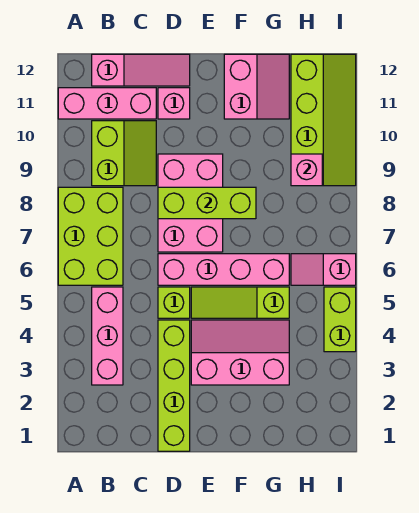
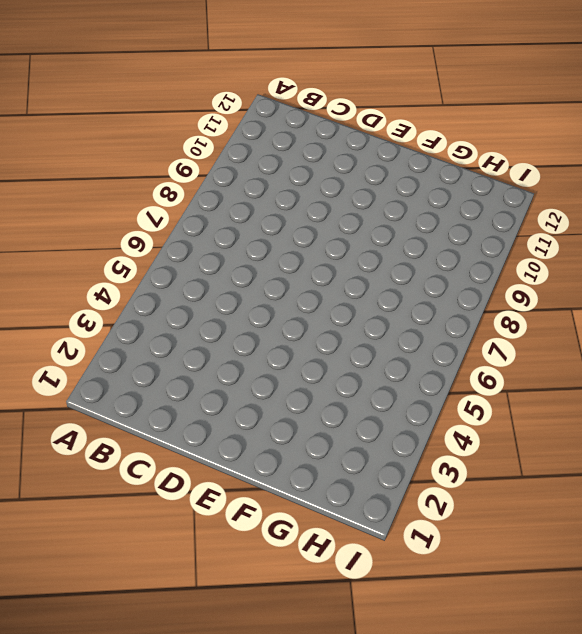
none -> lime brick A6:B8 level 1
none -> pink brick A11:C11 level 1
none -> pink brick B3:B5 level 1

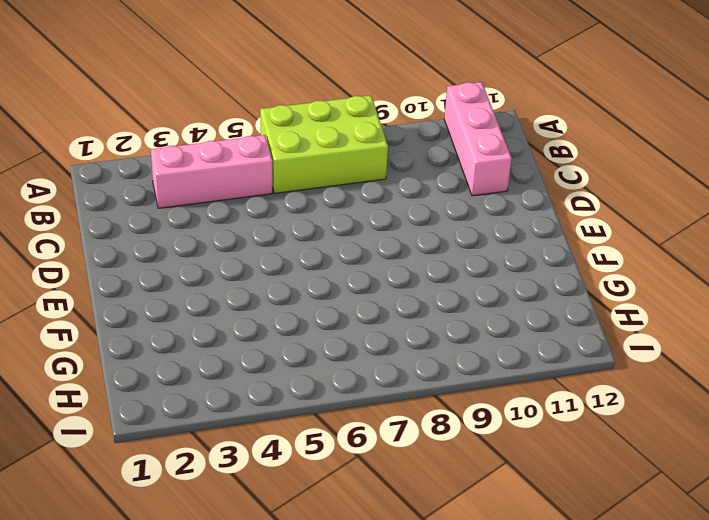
none -> lime slope B9:C10 level 1 top B
none -> pink slope B12:D12 level 1 top B
none -> lime brick D1:D4 level 1

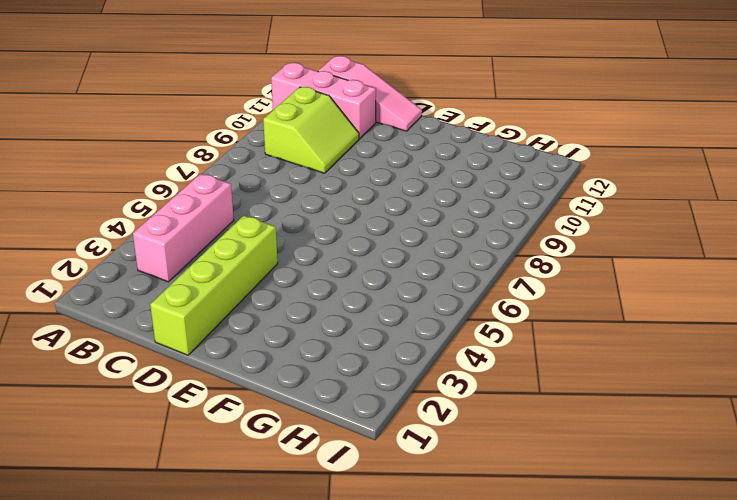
none -> lime brick A6:B8 level 1
none -> lime brick D5 level 1
none -> pink brick D6:G6 level 1

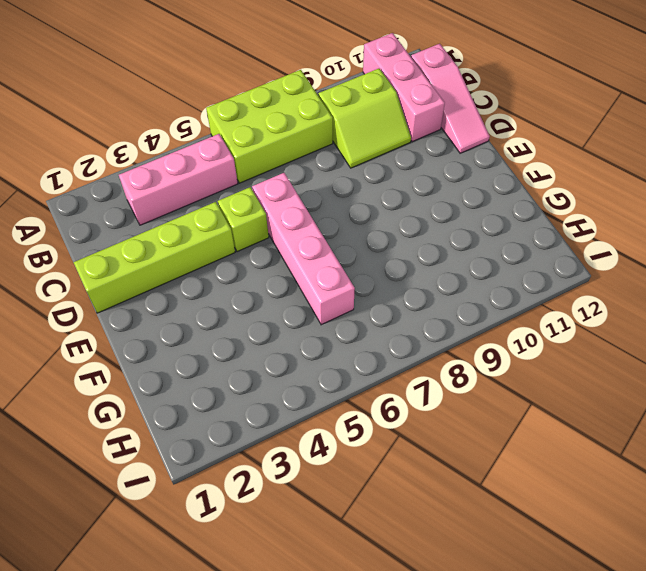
none -> pink brick D7:E9 level 1
none -> pink brick D11 level 1
none -> pink slope E3:G4 level 1 top 3

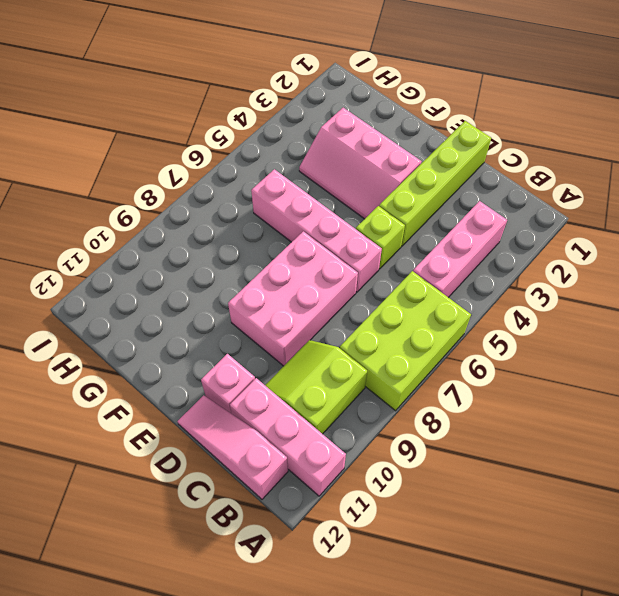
none -> lime slope E5:G5 level 1 top G
none -> pink slope F11:G12 level 1 top F
none -> pink slope H6:I6 level 1 top I

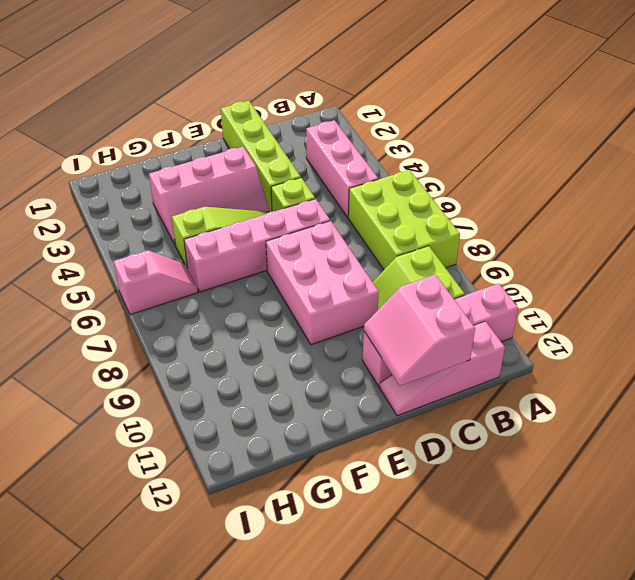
pink slope C11:D12 level 2 top C -> pink slope F11:G12 level 1 top F
none -> lime slope H9:I12 level 1 top H
none -> lime brick I4:I5 level 1
none -> lime brick D8:F8 level 2

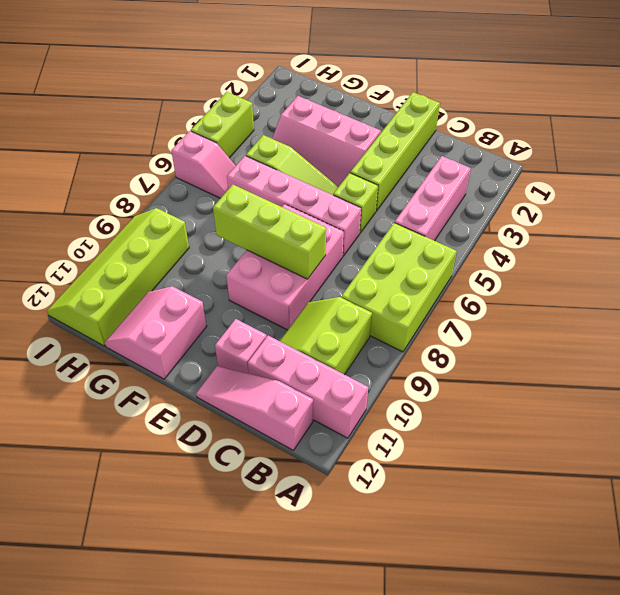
none -> pink brick H9 level 2

